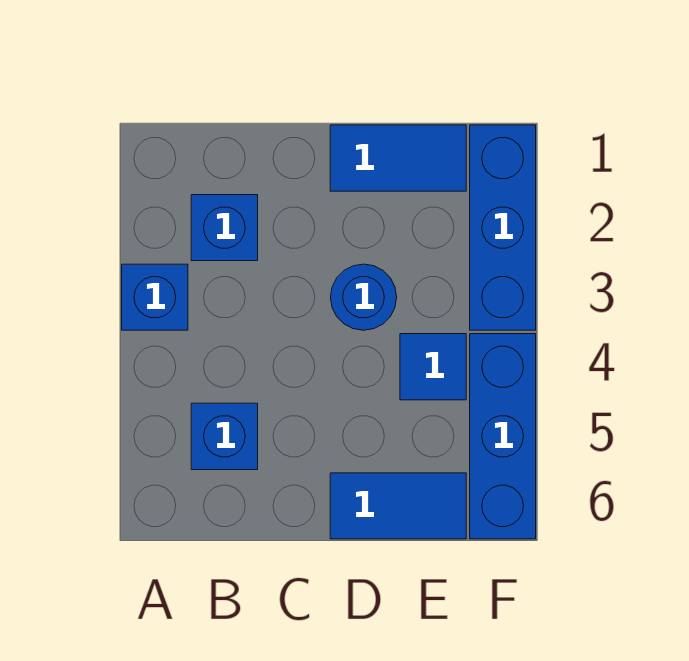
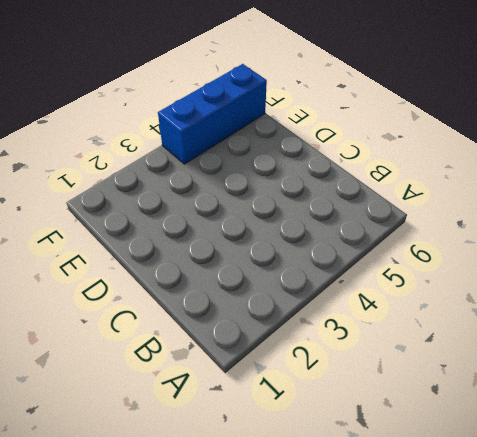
none -> blue brick A3 level 1
none -> blue brick B2 level 1

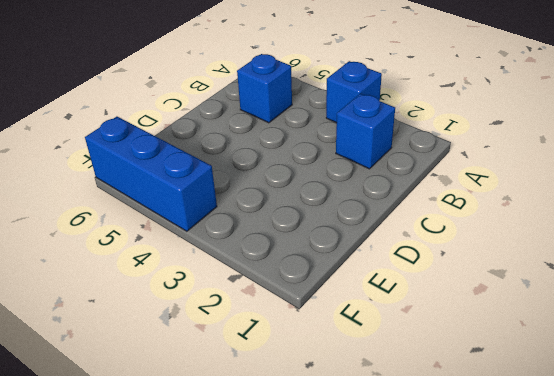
none -> blue tile D1:E1 level 1
none -> blue round brick D3 level 1

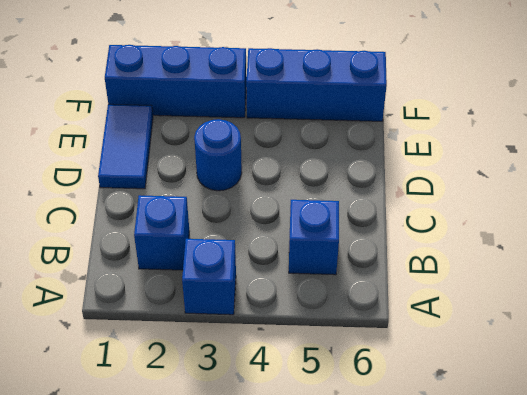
none -> blue tile D6:E6 level 1
none -> blue tile E4 level 1

